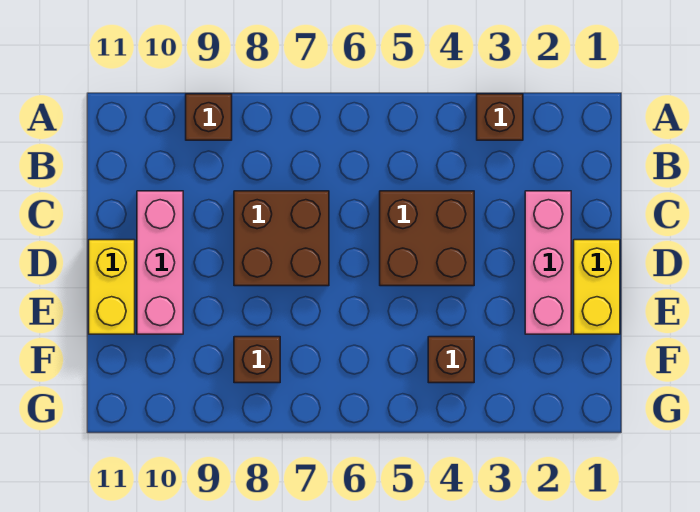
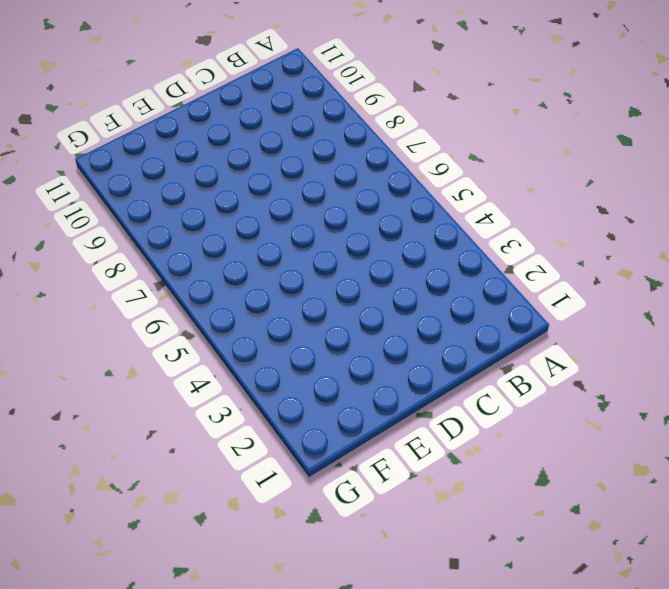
none -> brown brick A3 level 1
none -> brown brick A9 level 1

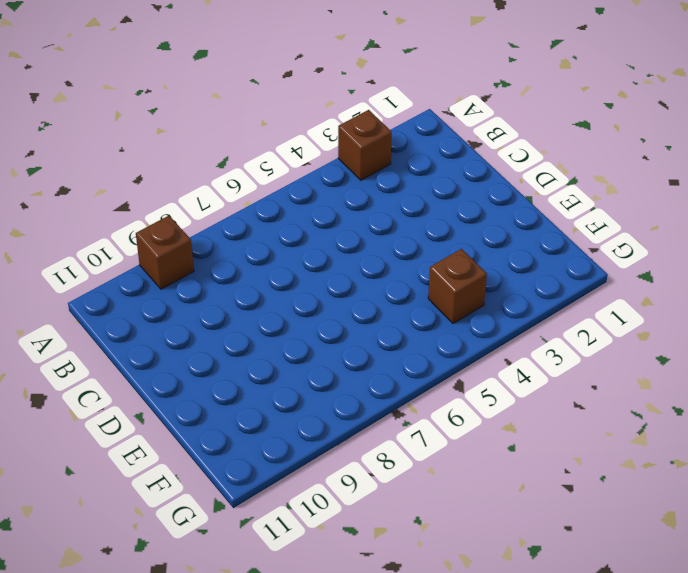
none -> pink brick C2:E2 level 1
none -> brown brick C4:D5 level 1

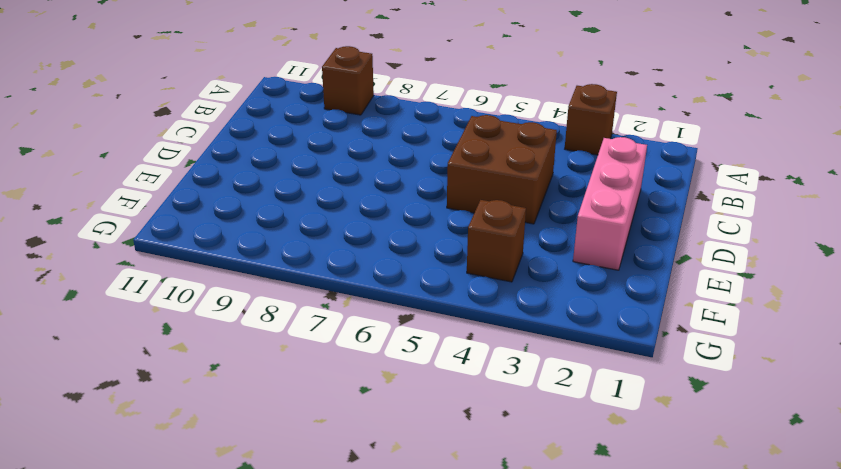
none -> brown brick C7:D8 level 1
none -> pink brick C10:E10 level 1

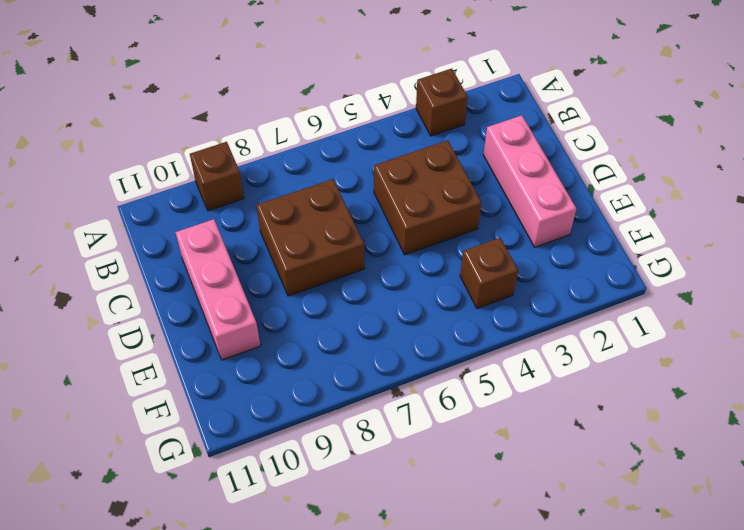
none -> yellow brick D1:E1 level 1
none -> yellow brick D11:E11 level 1

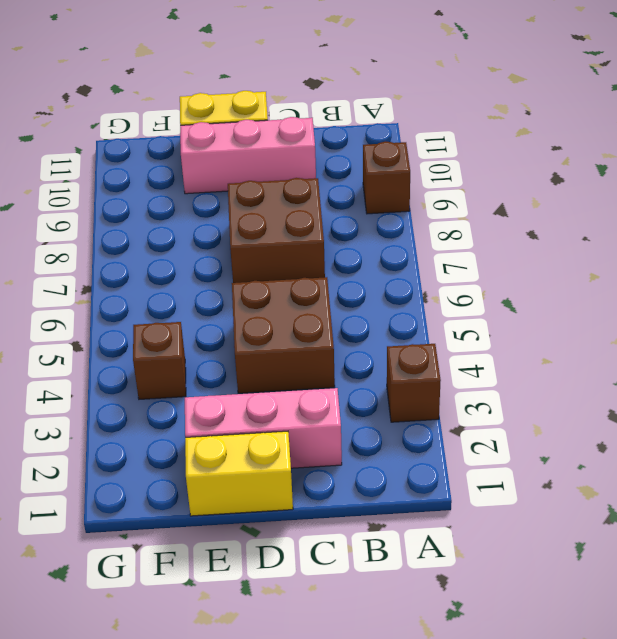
none -> brown brick F8 level 1

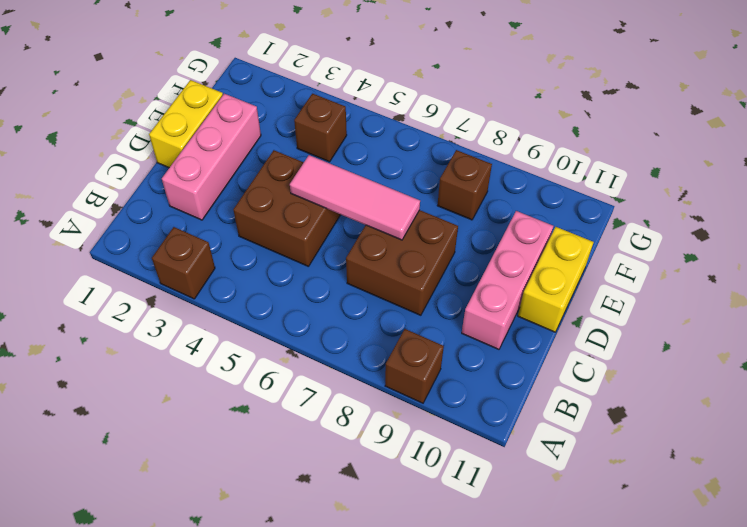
pink tile D5:D7 level 2 -> none

